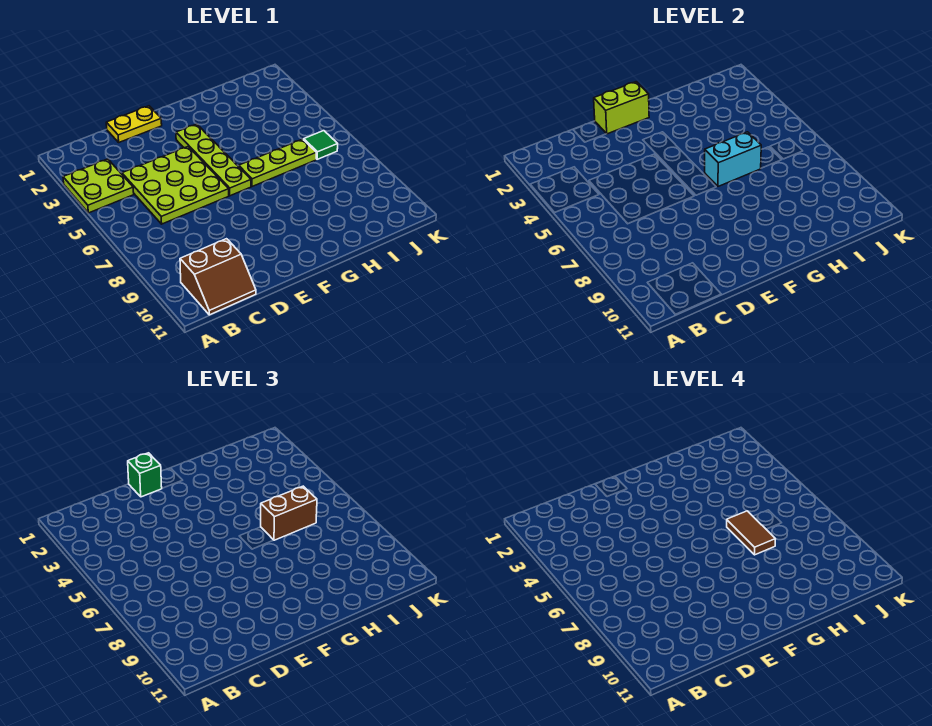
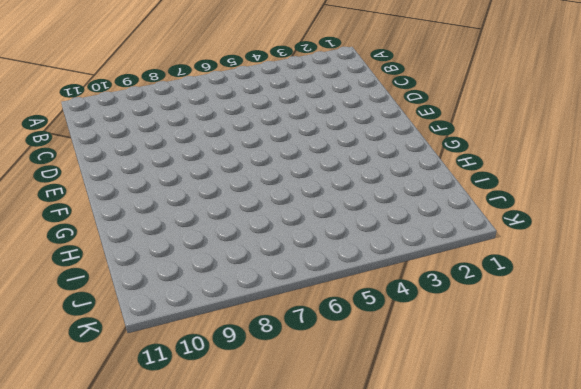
none -> lime plate A3:B4 level 1
none -> brown slope B10:C11 level 1 top 10
none -> lime plate C4:E6 level 1

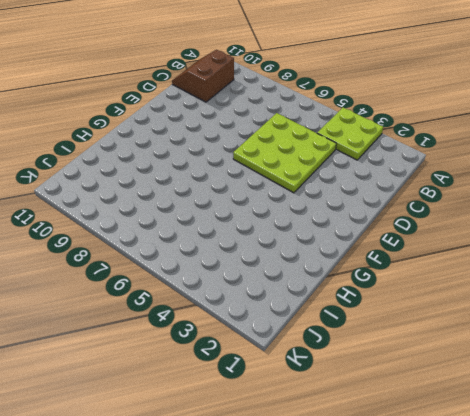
none -> yellow plate D1:E1 level 1
none -> lime plate F3:F6 level 1
none -> lime plate G6:I6 level 1

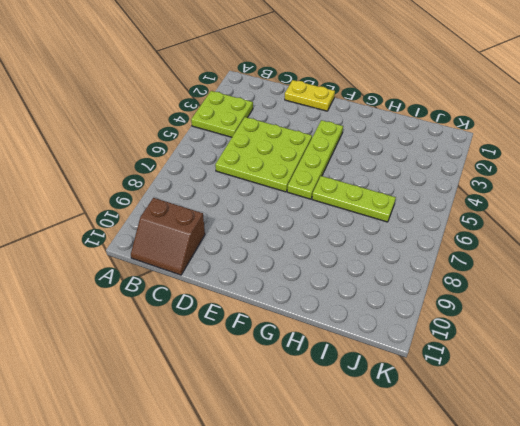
none -> green tile J6 level 1
none -> lime brick E1:F1 level 2
none -> cyan brick G6:H6 level 2

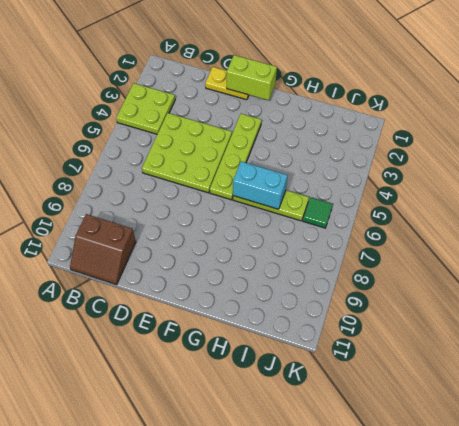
none -> green brick E1 level 3
none -> brown brick H6:I6 level 3
none -> brown tile H6:H7 level 4

